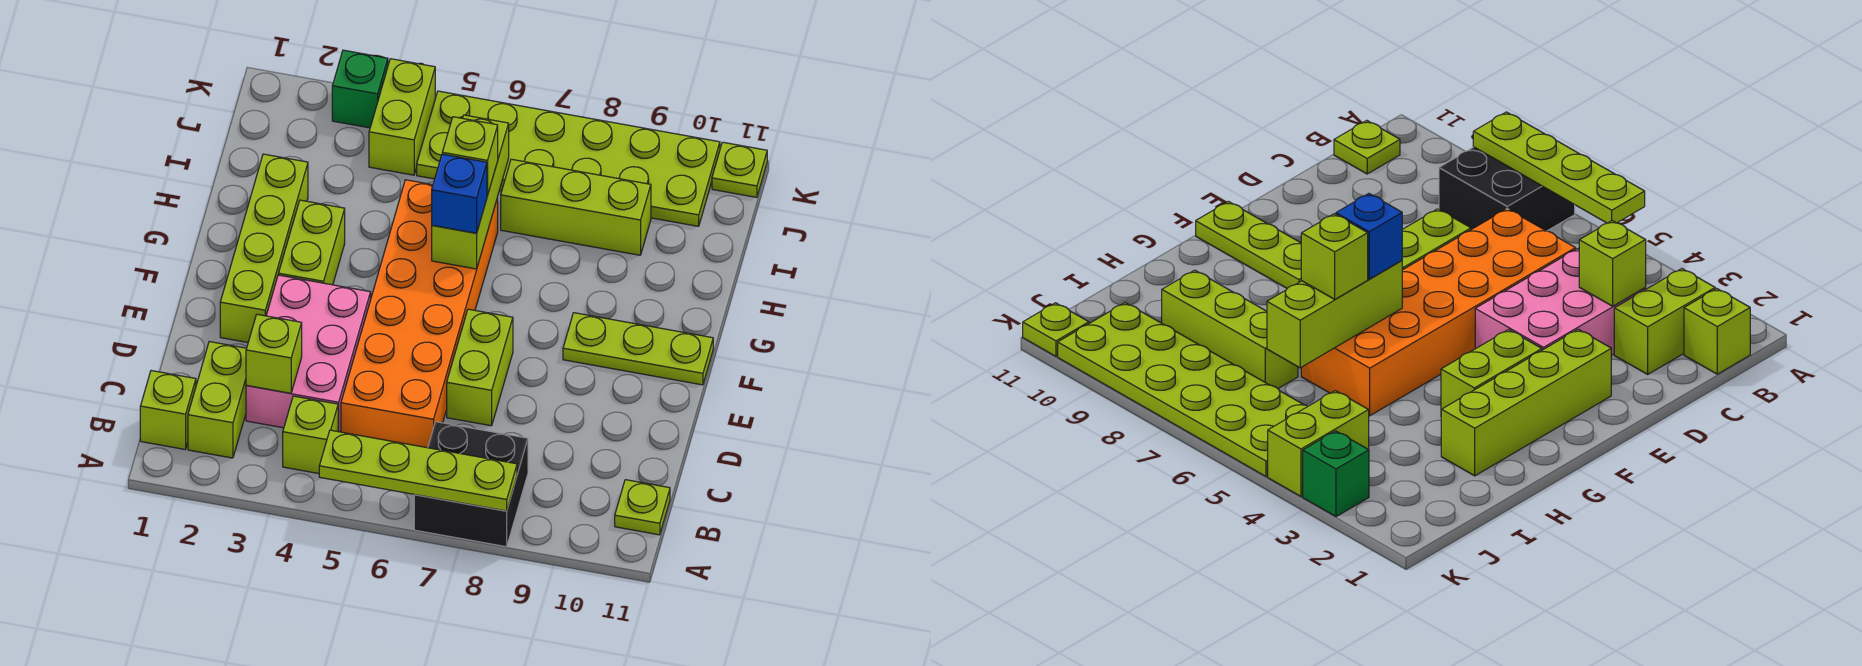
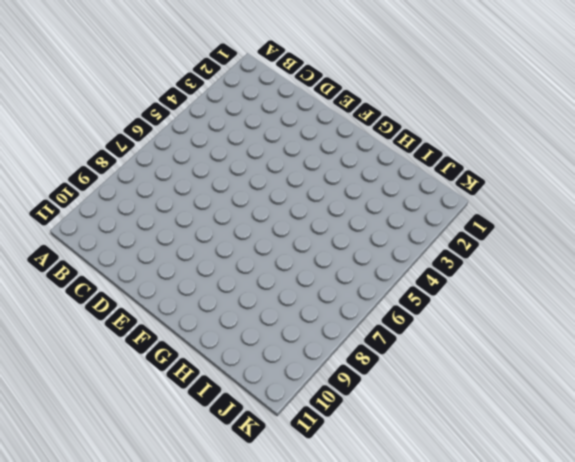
none -> black brick A7:B8 level 1
none -> lime brick B1 level 1
none -> lime brick B2:C2 level 1

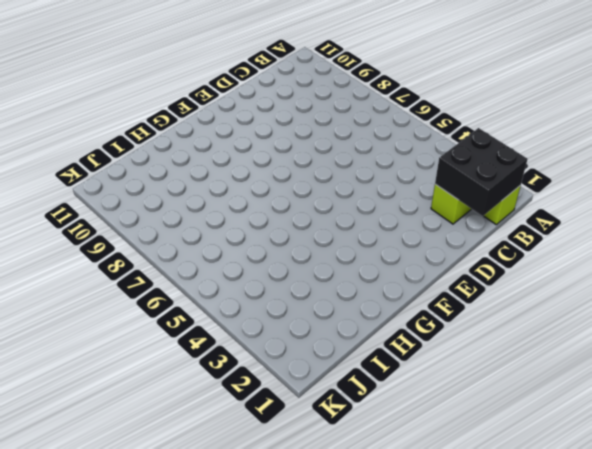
black brick B1:C2 level 2 -> black brick A7:B8 level 1
none -> lime brick B4 level 1
none -> lime plate B11 level 1
none -> pink brick C3:E4 level 1

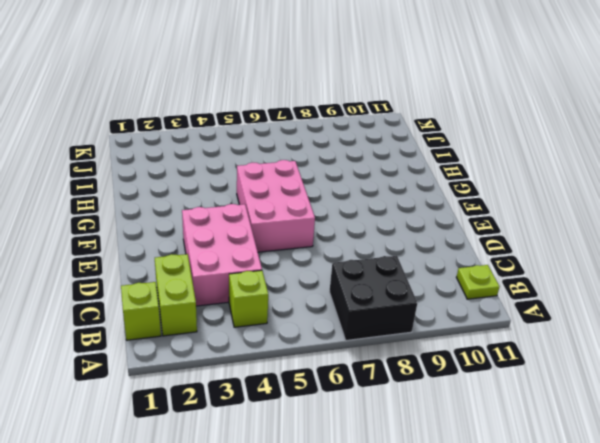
pink brick E5:G6 level 1 -> orange brick C5:H6 level 1
none -> lime brick D7:E7 level 1
none -> lime brick E2:H2 level 1
none -> lime brick F3:G3 level 1

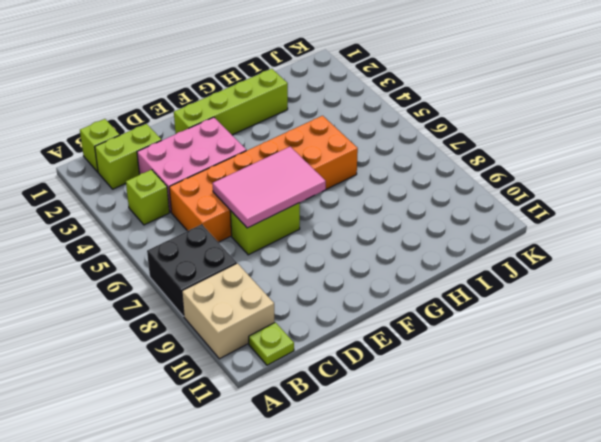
tan brick A9:B10 level 1 -> none
pink tile D6:F7 level 2 -> none
none -> lime brick F3:G3 level 1
none -> lime plate F9:F11 level 1
none -> lime brick I7:I9 level 1

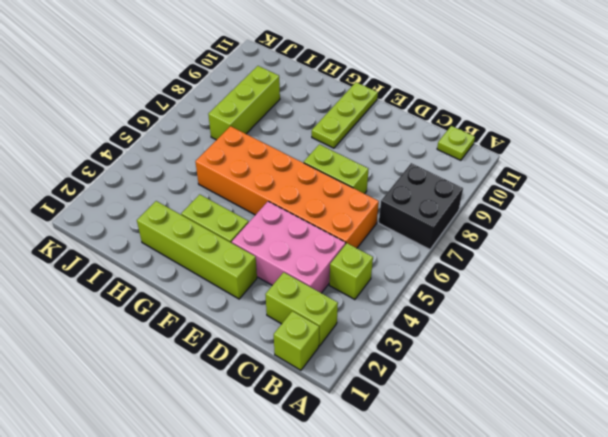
none -> lime brick J4:K4 level 1
none -> lime plate J5:K10 level 1
none -> green brick K3 level 1

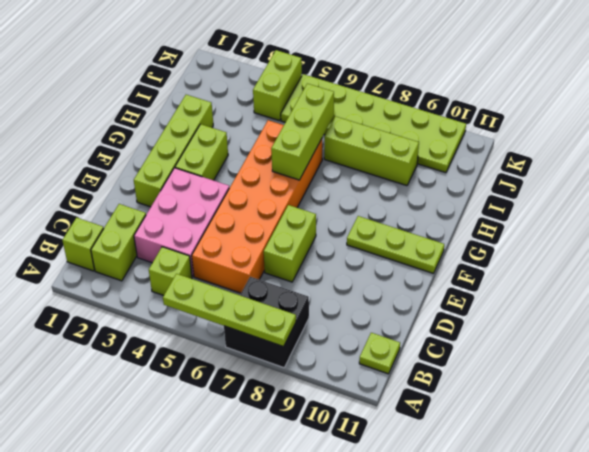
none -> green brick K3 level 1
none -> lime plate K11 level 1
none -> lime brick C3 level 2

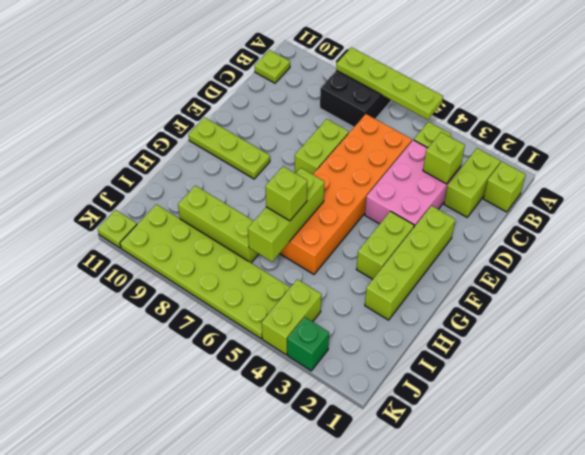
none -> blue brick G6 level 3

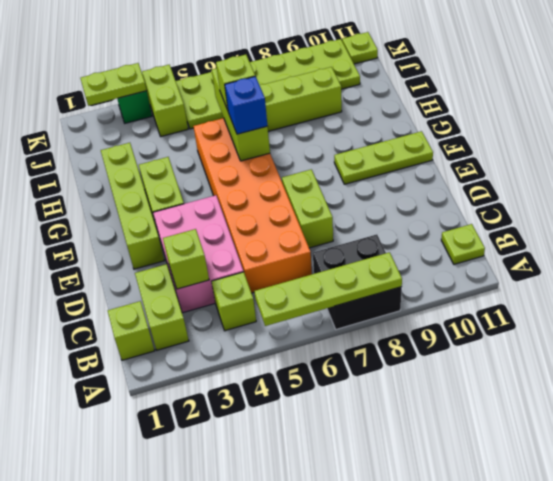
lime plate K2:K3 level 2 -> none

